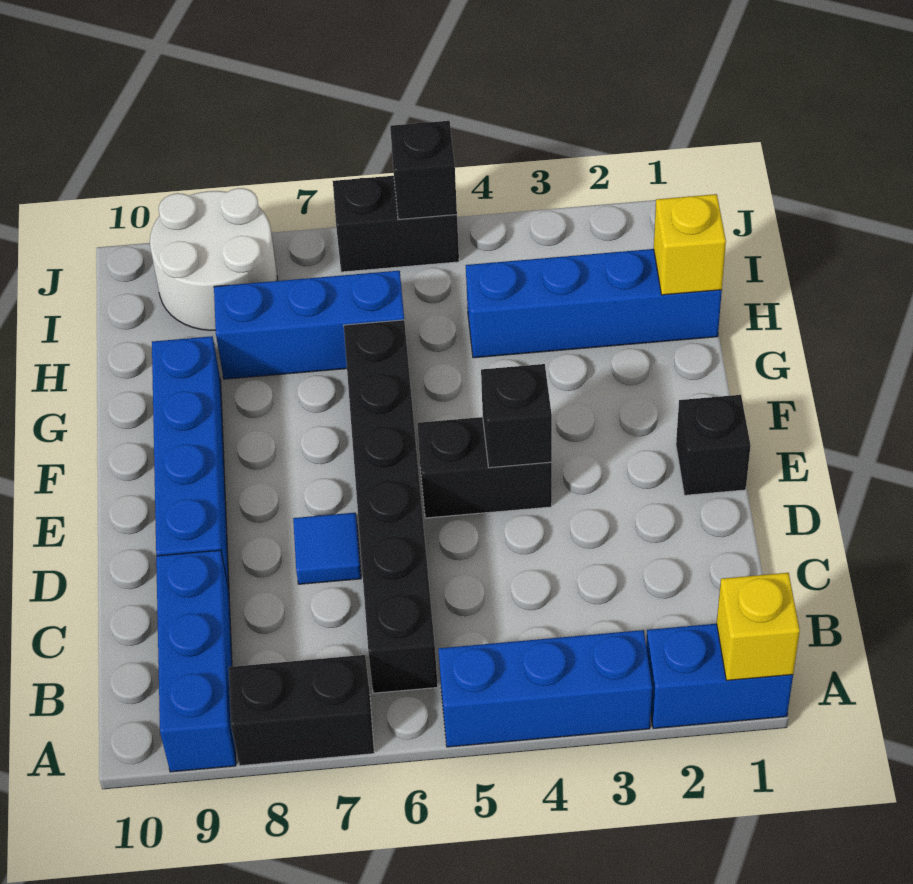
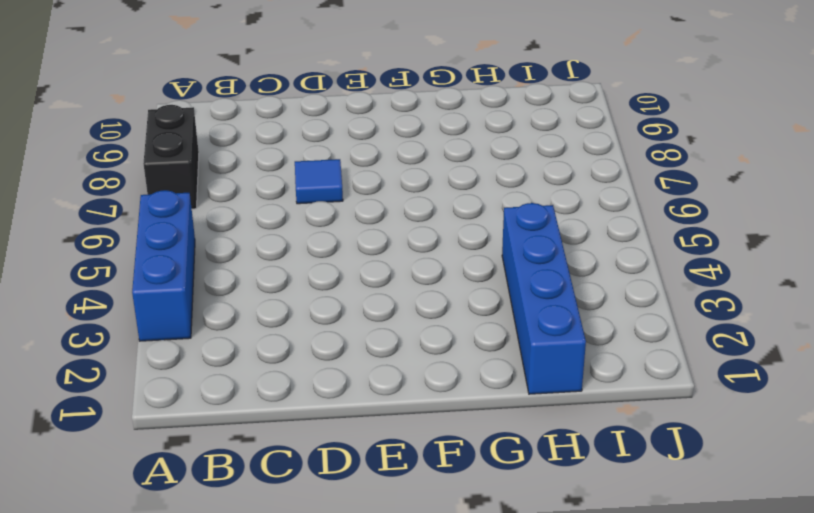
none -> blue brick A1:A2 level 1
none -> blue brick A9:C9 level 1
none -> black brick B6:G6 level 1

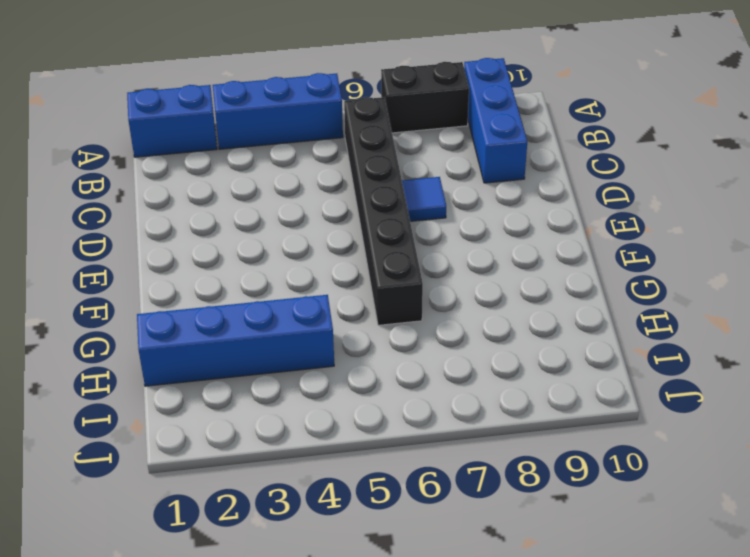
none -> blue brick D9:G9 level 1
none -> black brick E1 level 1
none -> black brick E4:E5 level 1

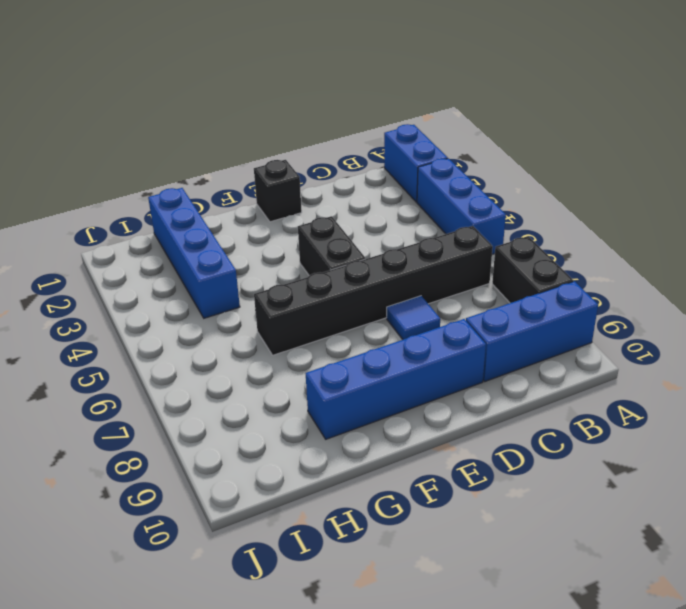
none -> blue brick H6:H8 level 1
none -> white round brick I8:J9 level 1
none -> black brick J5:J6 level 1

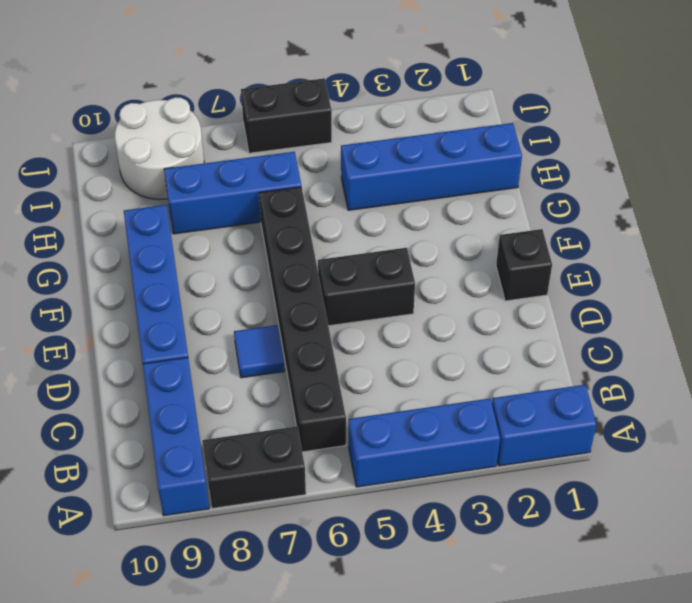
none -> yellow brick A1 level 2
none -> black brick E4 level 2
none -> yellow brick H1 level 2

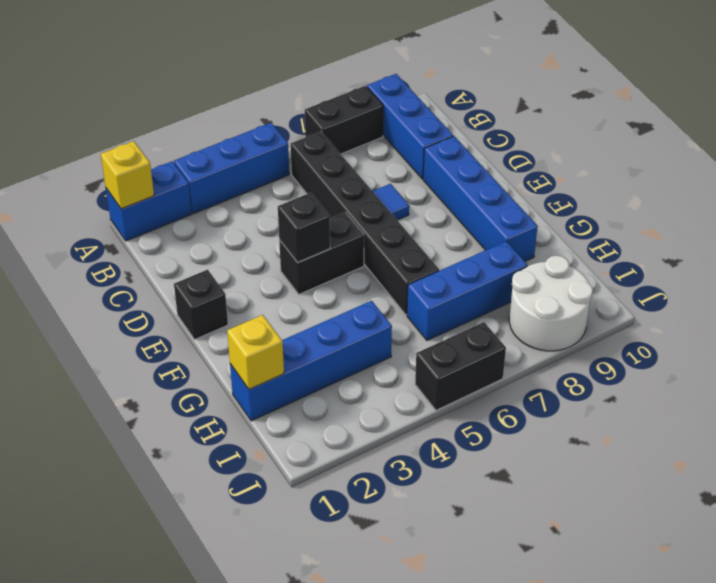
none -> black brick J5 level 2

